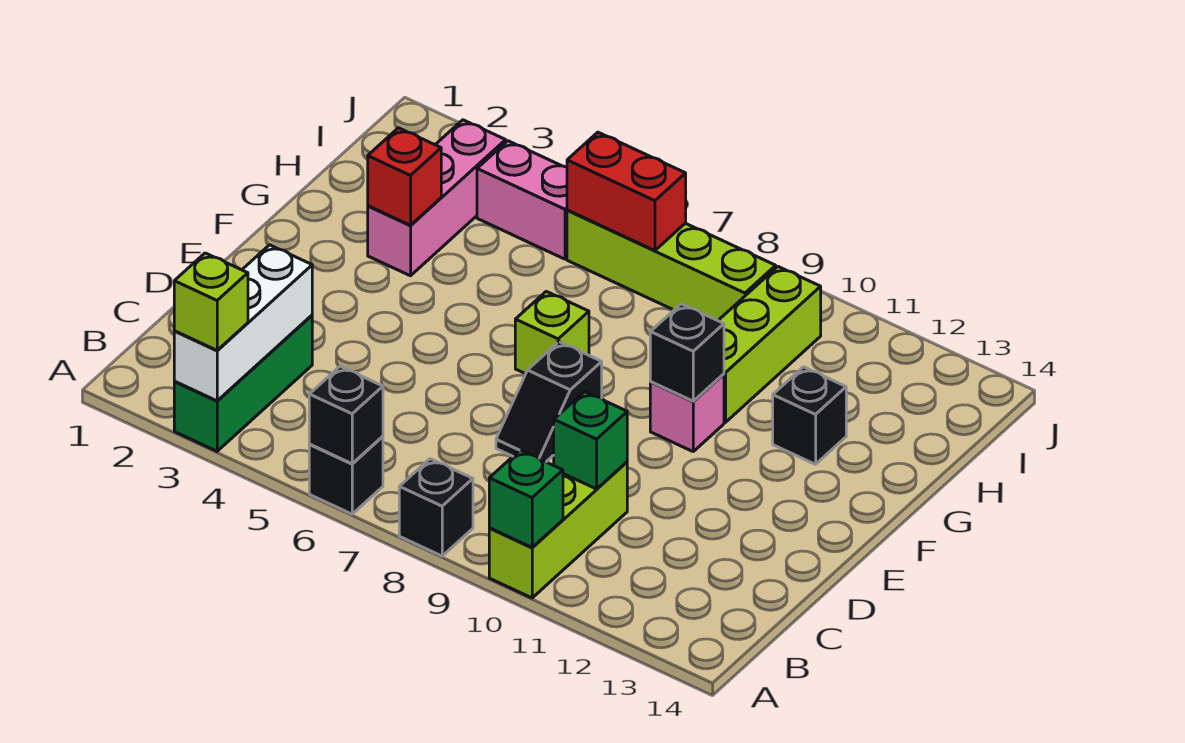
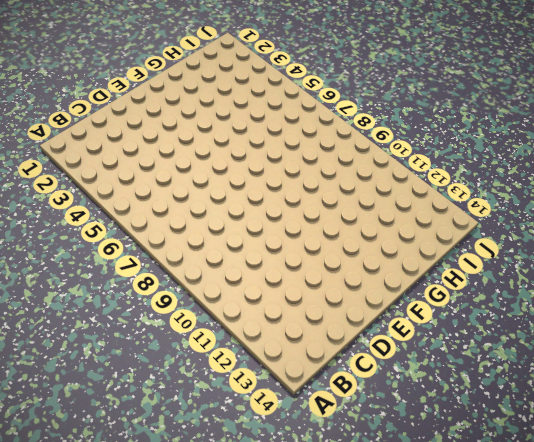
none -> green brick A3:C3 level 1
none -> black brick A6 level 1
none -> black brick A8 level 1

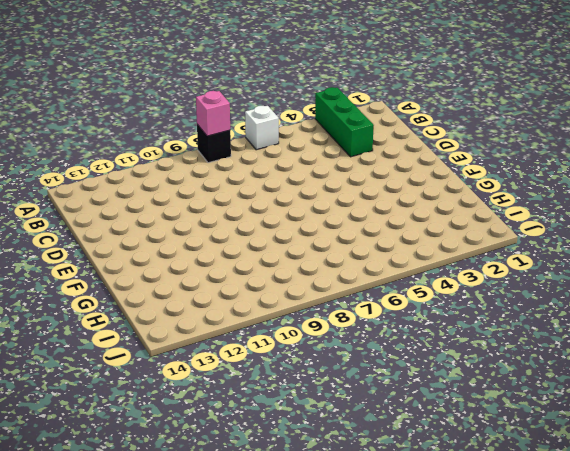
white brick A6 level 1 -> black brick A6 level 1
pink brick A8 level 2 -> pink brick F10 level 1
none -> lime brick A10:C10 level 1
none -> black slope D8:E8 level 1 top E
none -> lime brick F7 level 1

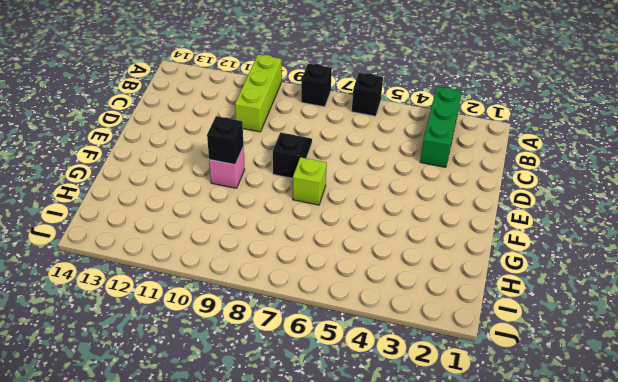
none -> pink brick G3:I3 level 1
none -> lime brick G10:I10 level 1
none -> black brick G12 level 1

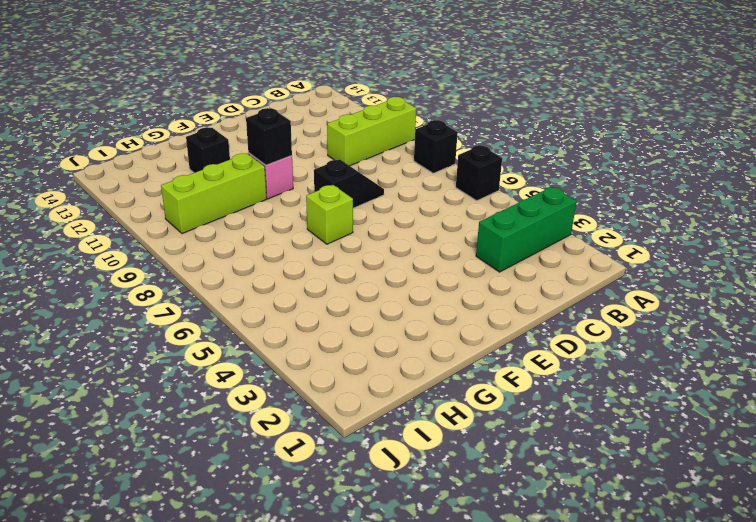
none -> pink brick G3:I3 level 1
none -> pink brick I4:I5 level 1
none -> lime brick I6:I9 level 1

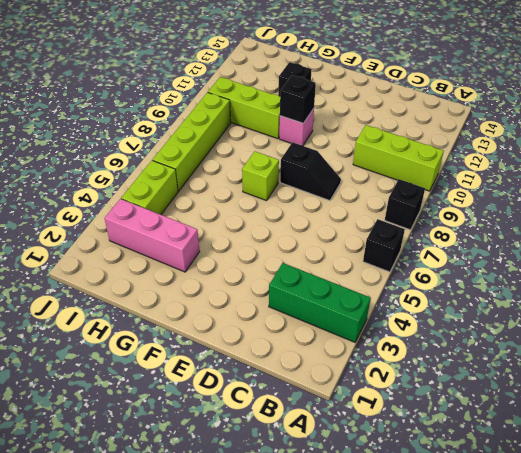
lime brick I4:I5 level 1 -> pink brick I4:I5 level 1
none -> white brick A3:C3 level 2
none -> black brick A6 level 2
none -> green brick A10 level 2

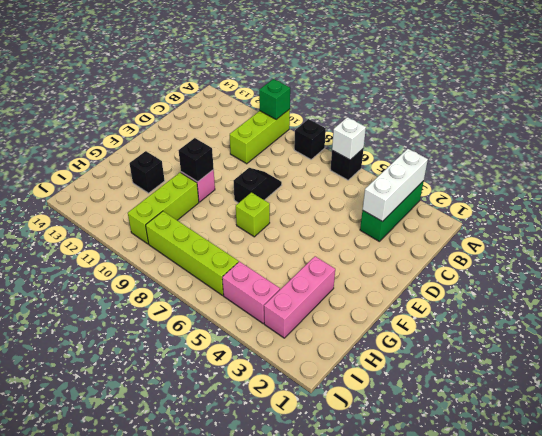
white brick A6 level 2 -> black brick A6 level 2
none -> green brick C10 level 2
none -> red brick G3 level 2
none -> red brick I6:I7 level 2

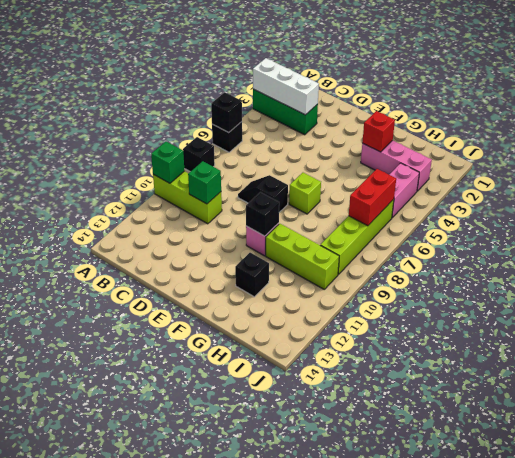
none -> lime brick A3 level 3

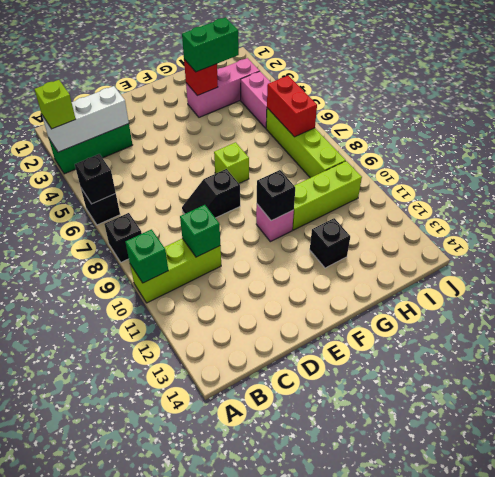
green brick G3:H3 level 3 -> none

